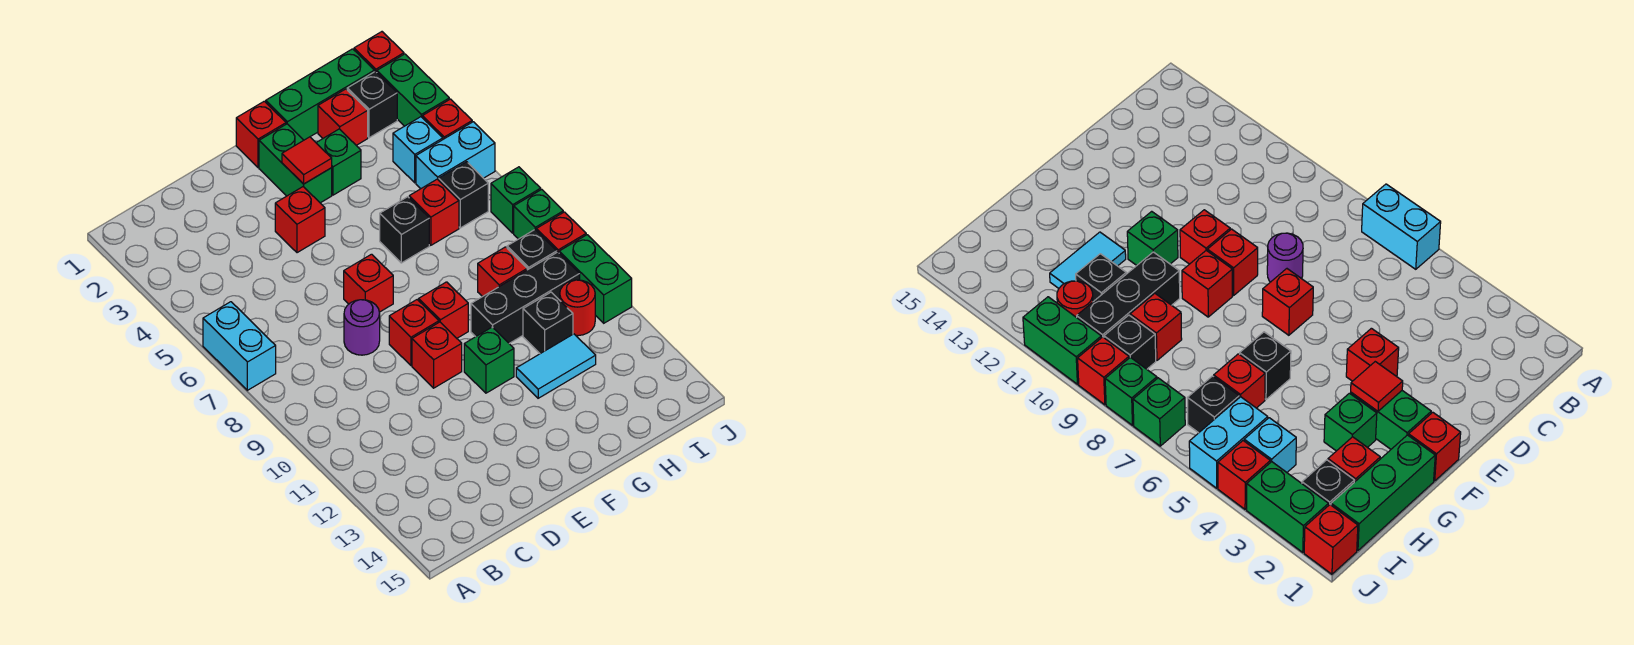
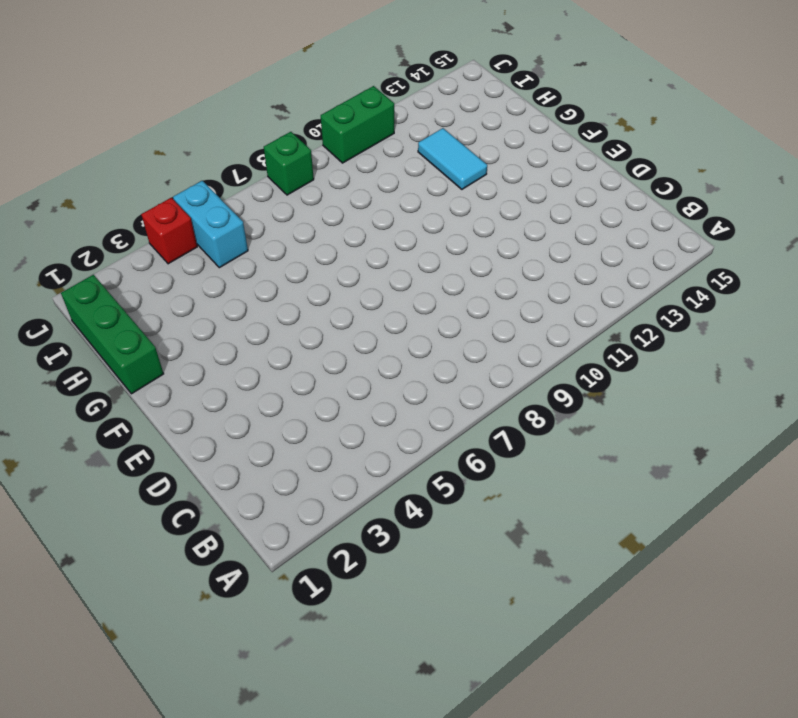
none -> cyan brick A6:A7 level 1
none -> purple round brick D8 level 1
none -> red brick E4 level 1
none -> red brick E7 level 1

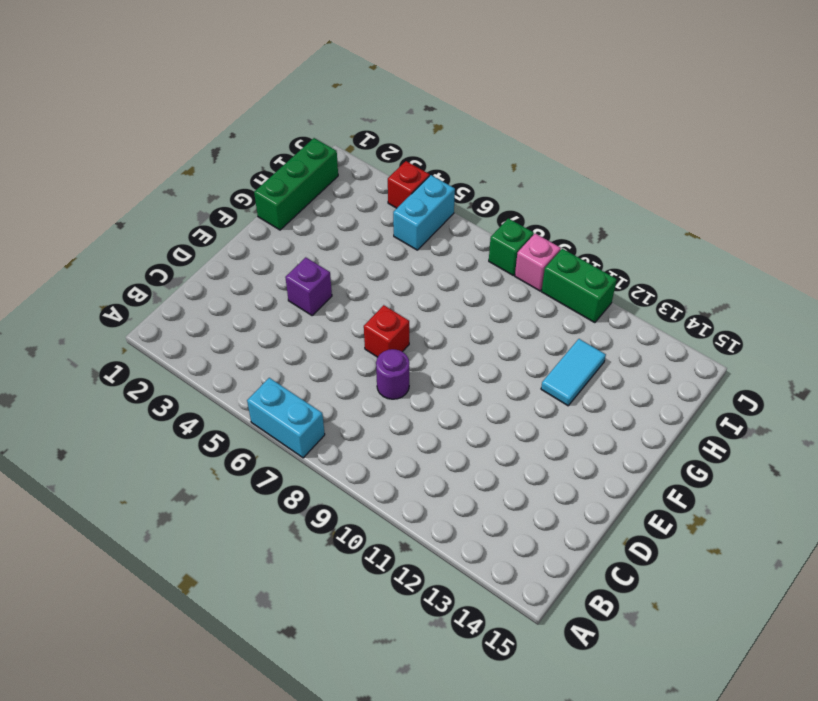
purple brick E4 level 1 -> red brick E4 level 1
pink brick J9 level 1 -> red brick J9 level 1
none -> red brick E9 level 1
none -> red brick E10 level 1
none -> red brick F1 level 1
none -> green brick F2:F3 level 1

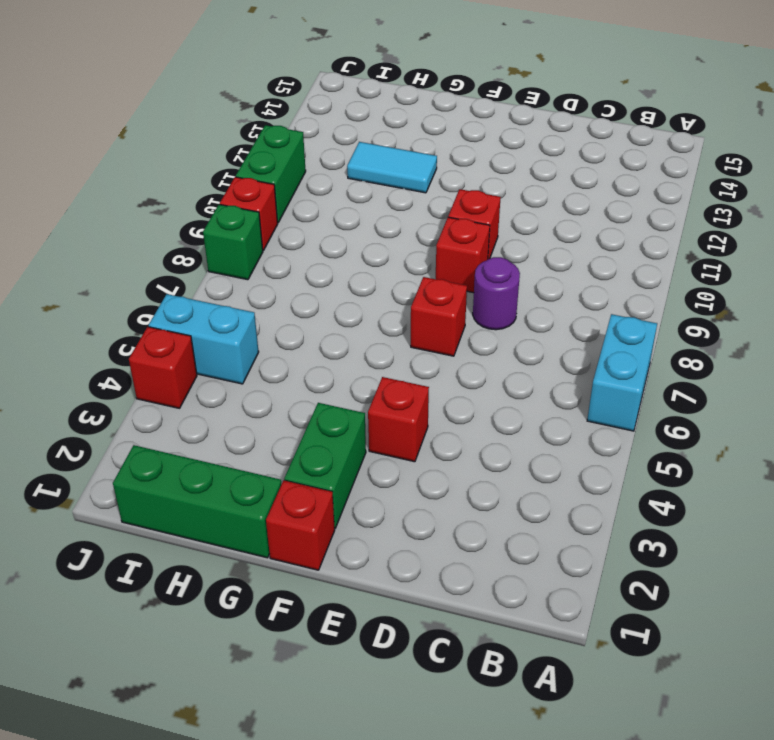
none -> red brick F9 level 1
none -> green brick F11 level 1
none -> green brick G3 level 1
none -> black brick G6 level 1

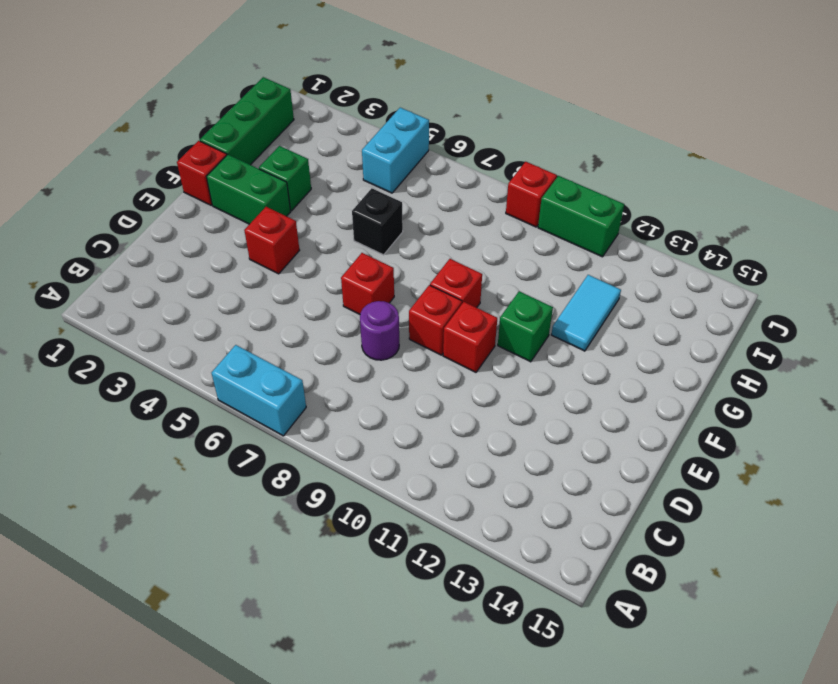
none -> black brick G10:I10 level 1
none -> red brick H2 level 1
none -> red brick H6 level 1
none -> red brick H9 level 1

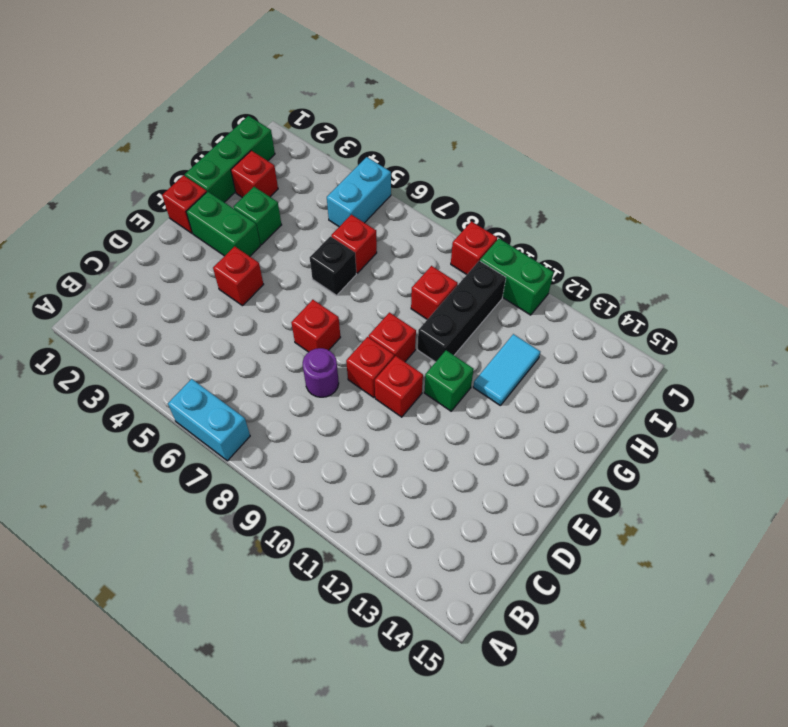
none -> black brick H11 level 1
none -> black brick I2 level 1
none -> cyan brick I4 level 1
none -> black brick I6 level 1

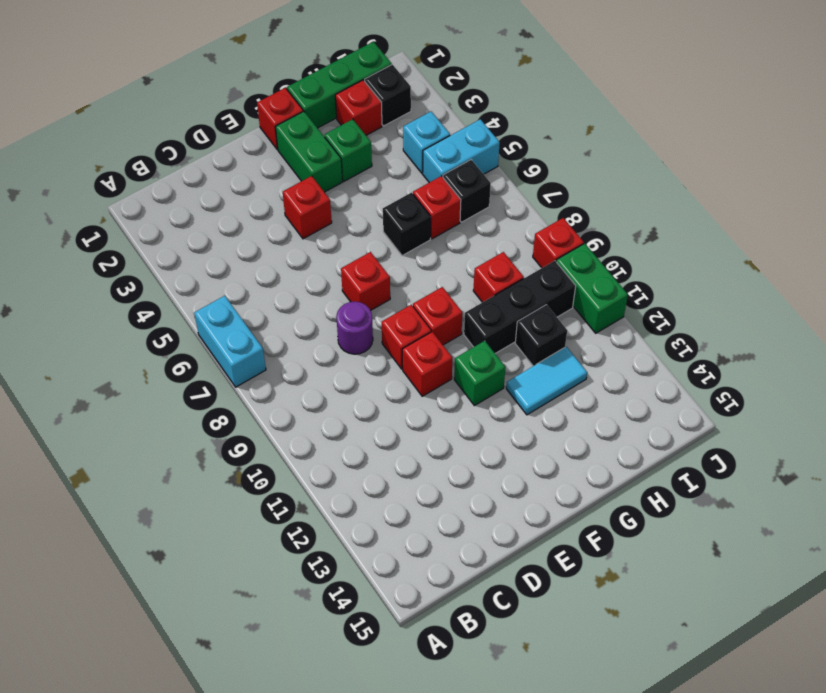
none -> black brick I9 level 1
none -> red round brick I11 level 1
none -> red brick J1 level 1
none -> green brick J2:J3 level 1

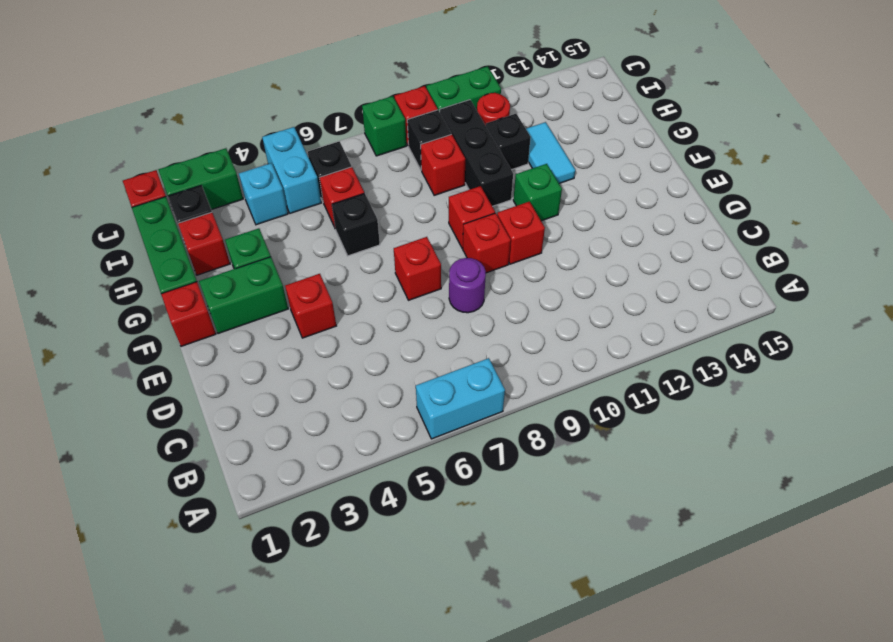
none -> red brick J4 level 1
none -> green brick J7 level 1
none -> red tile F3 level 2

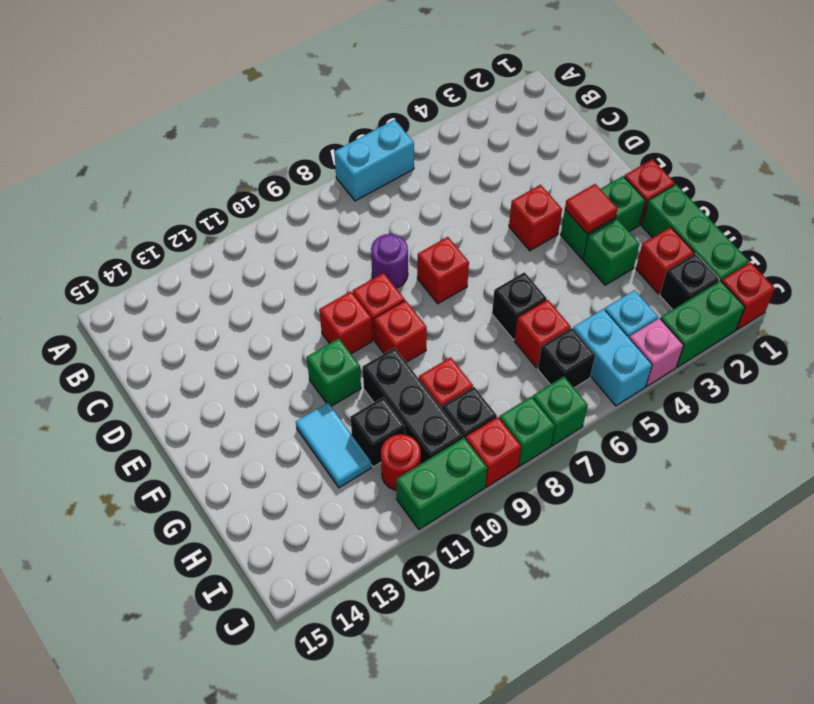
pink brick J4 level 1 -> red brick J4 level 1

